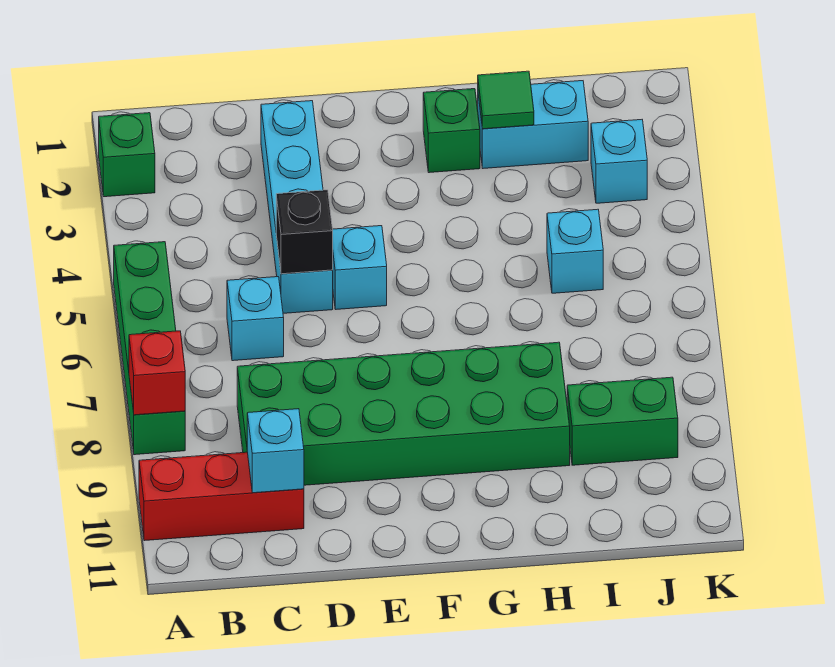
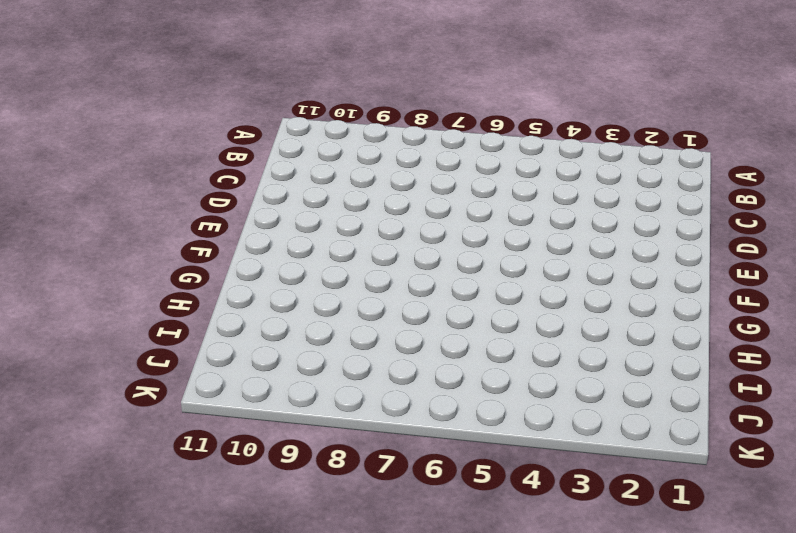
none -> green brick A2 level 1
none -> green brick A5:A8 level 1
none -> red brick A10:C10 level 1

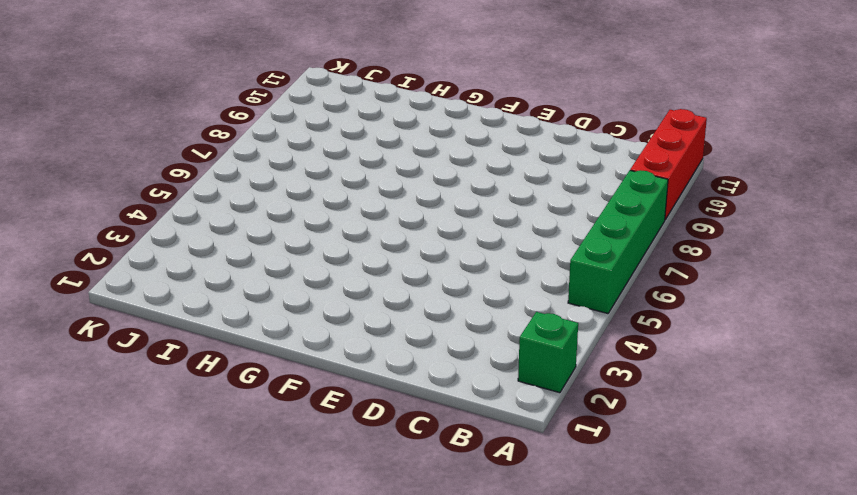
red brick A9:A11 level 1 -> red brick A10:C10 level 1
none -> cyan brick C6 level 1
none -> green brick C8:H9 level 1
none -> cyan brick D2:D5 level 1

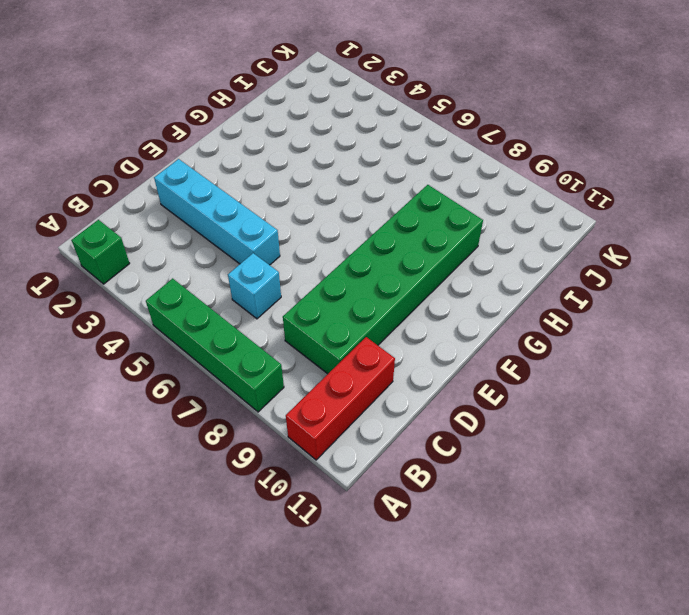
none -> cyan brick E5 level 1
none -> green brick G2 level 1
none -> cyan brick H2:I2 level 1

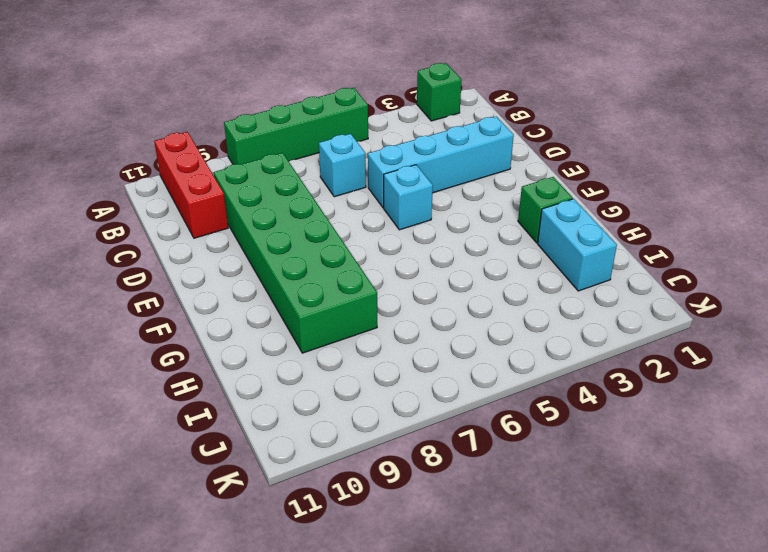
none -> cyan brick I5 level 1
none -> green brick I9:J9 level 1
none -> cyan brick J3 level 1

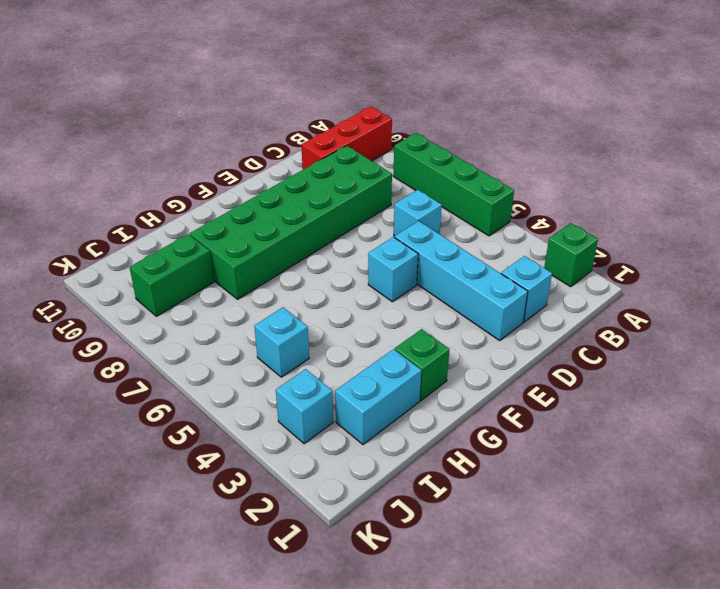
cyan brick C2 level 1 -> cyan brick C10 level 2
none -> red brick A8 level 2
none -> black brick D5 level 2
none -> green tile H2 level 2

